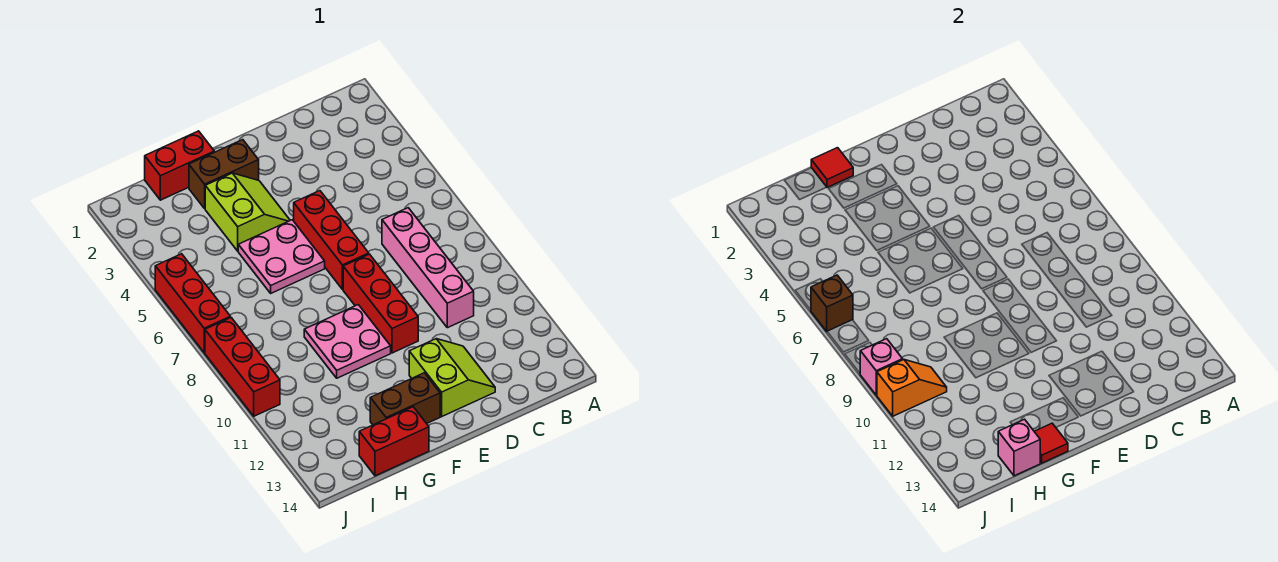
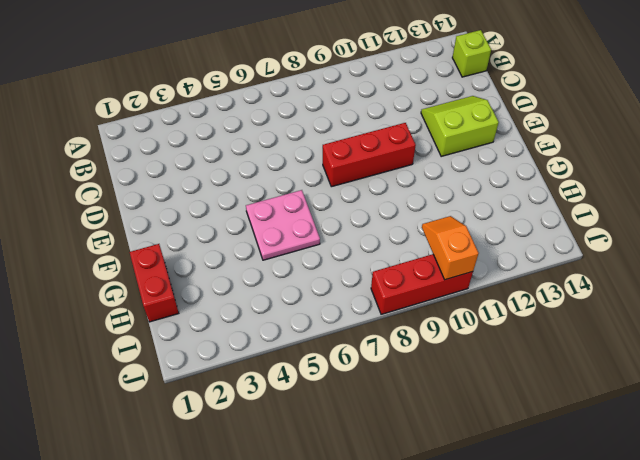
lime brick B14 level 1 -> none
none -> pink brick C7:C10 level 1
none -> red brick E5:E7 level 1
none -> brown brick F2:G2 level 1

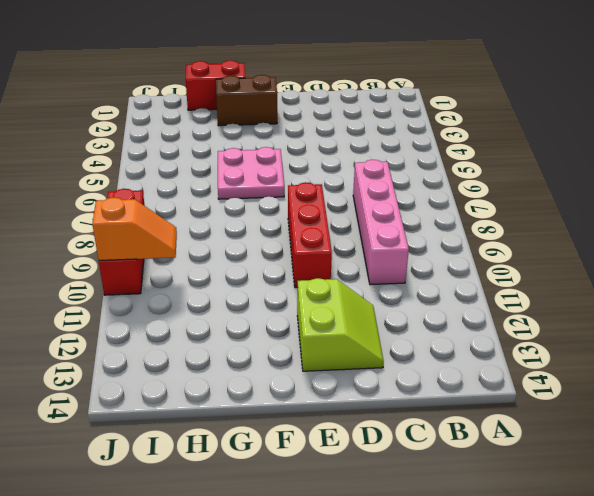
none -> red brick E5:E7 level 1
none -> lime slope F3:G4 level 1 top G
none -> pink plate F9:G10 level 1

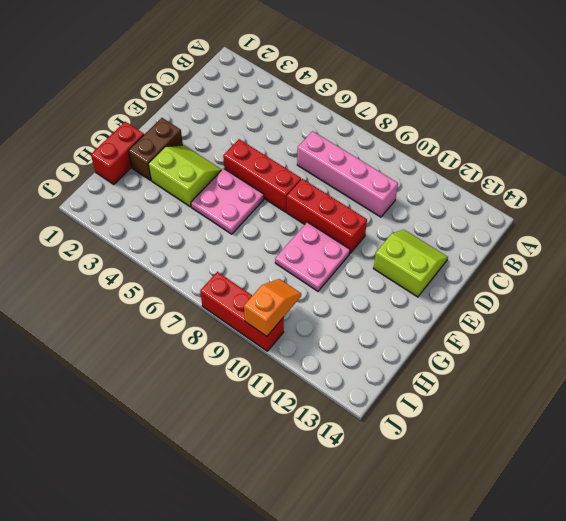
none -> brown brick F13:G13 level 1
none -> red brick G14:H14 level 1
none -> red brick J5:J7 level 1

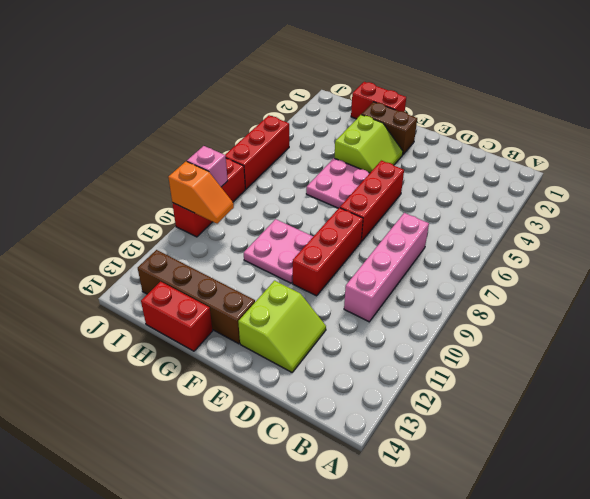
brown brick F13:I13 level 1 -> brown brick F13:G13 level 1
none -> red tile G1 level 2
none -> red tile G14 level 2
none -> pink brick H14 level 2

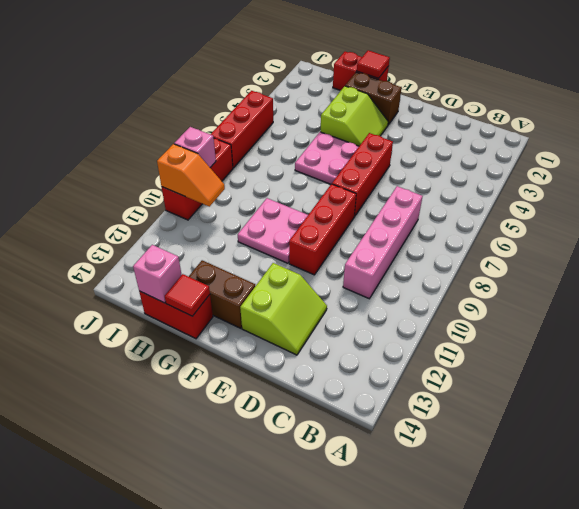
none -> brown brick J6 level 2

